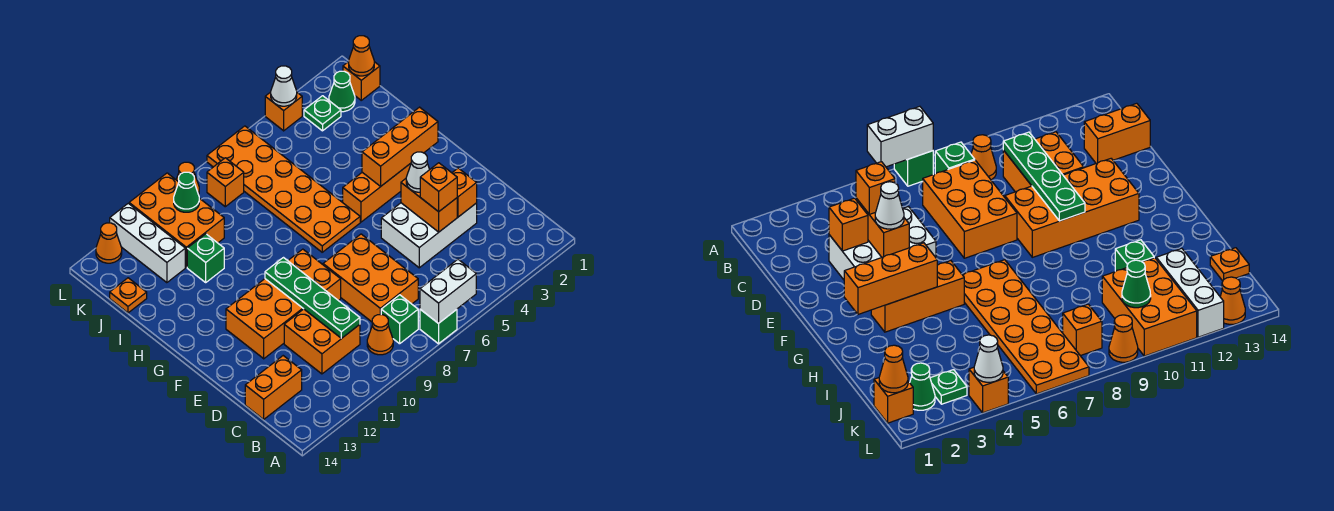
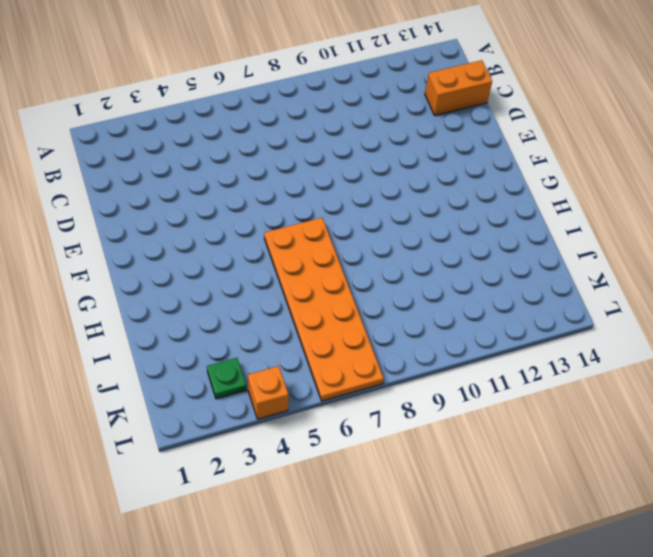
none -> green brick A7 level 1
none -> green brick B8 level 1
none -> orange cone B9 level 1
none -> orange brick C7:E8 level 1

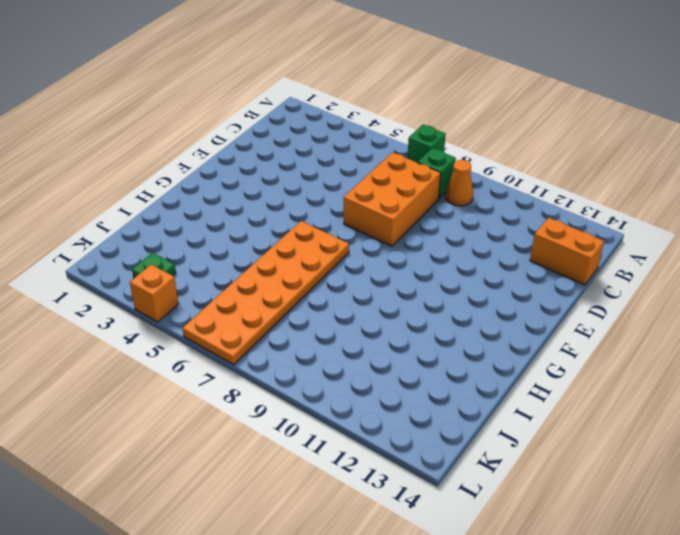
none -> orange brick C10:D11 level 1
none -> white brick D3:E5 level 1
none -> orange brick E9:F12 level 1
none -> orange brick G3:G5 level 1

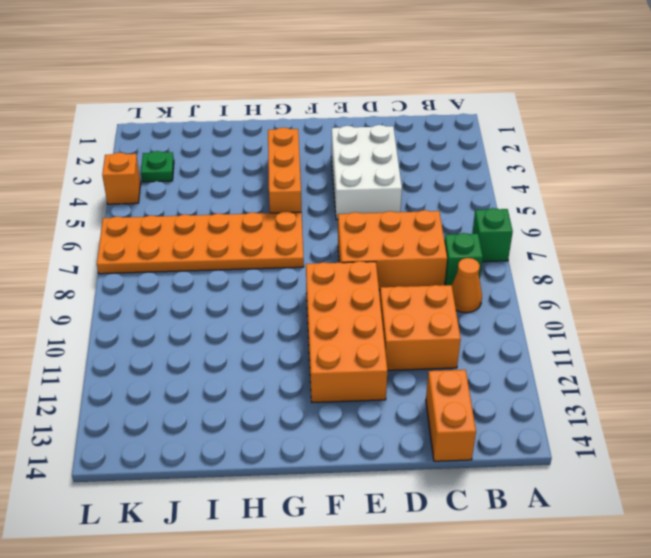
none -> green brick I11 level 1
none -> orange brick J10:L11 level 1
none -> white brick J12:L12 level 1
none -> orange plate J14 level 1

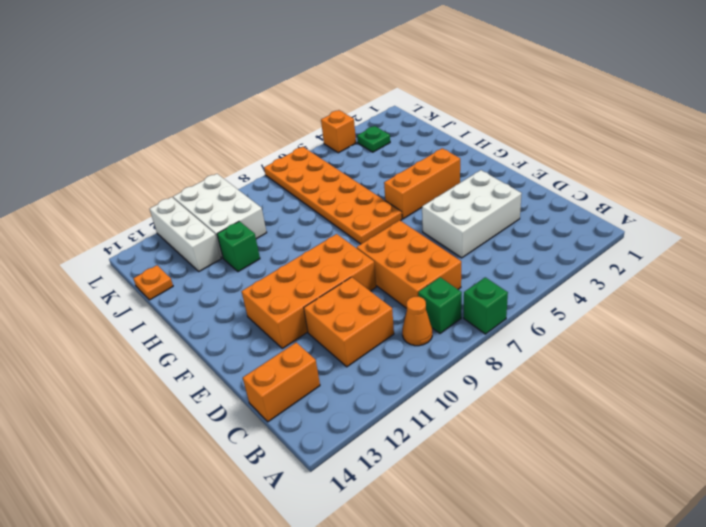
white brick J10:L11 level 1 -> orange brick J10:L11 level 1
none -> orange brick K1 level 1
none -> green cone K2 level 1
none -> orange brick K8 level 1
none -> orange cone L9 level 1

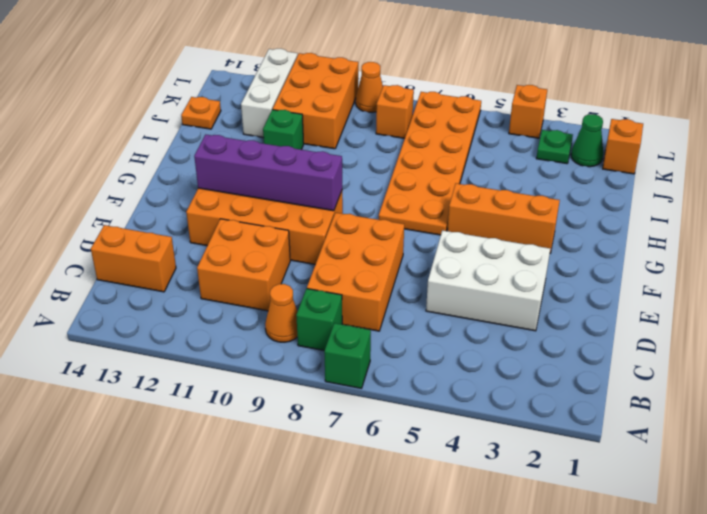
purple brick F9:F12 level 2 -> green plate C10:F10 level 2
none -> orange cone L13 level 1
none -> white brick A6:A7 level 2
none -> orange brick D3 level 2
none -> orange brick D4:E4 level 2

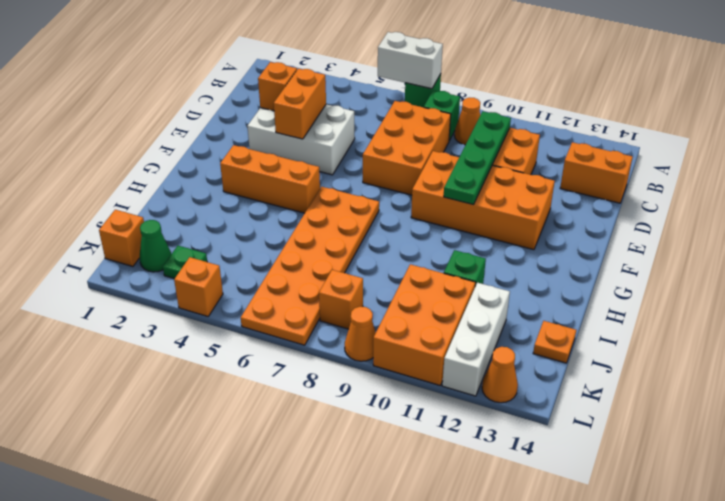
none -> orange brick G2:G4 level 2
none -> orange cone K1 level 2
none -> green cone K10 level 2
none -> white cone L4 level 2

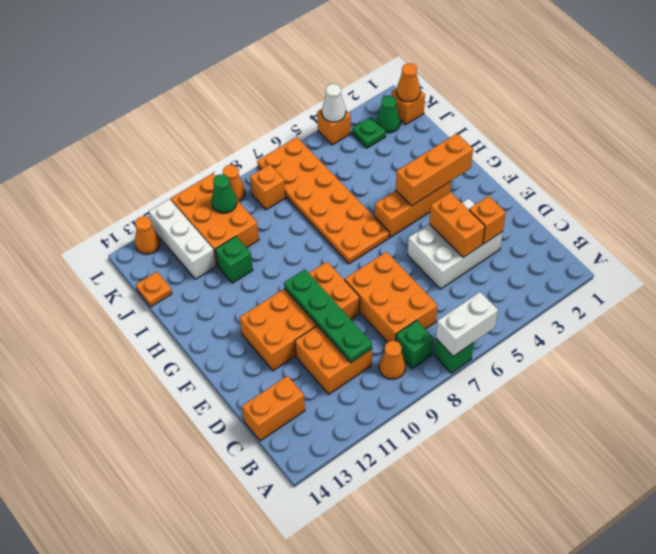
none -> orange brick D4 level 3
none -> white cone E4 level 3

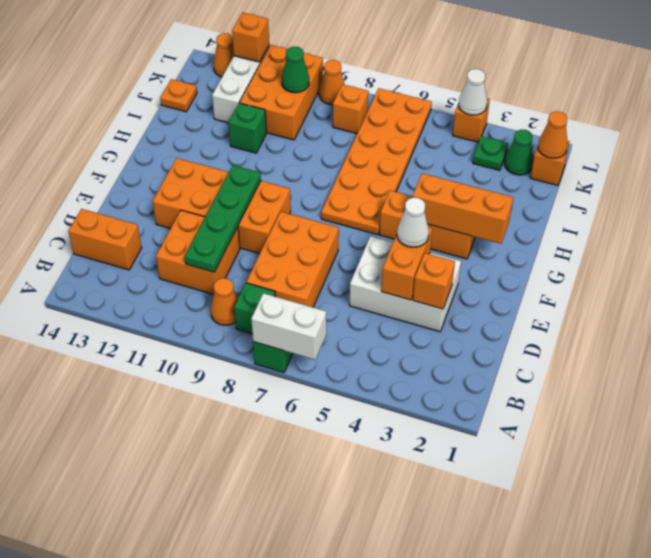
orange brick L12 level 2 -> orange brick D4 level 3

